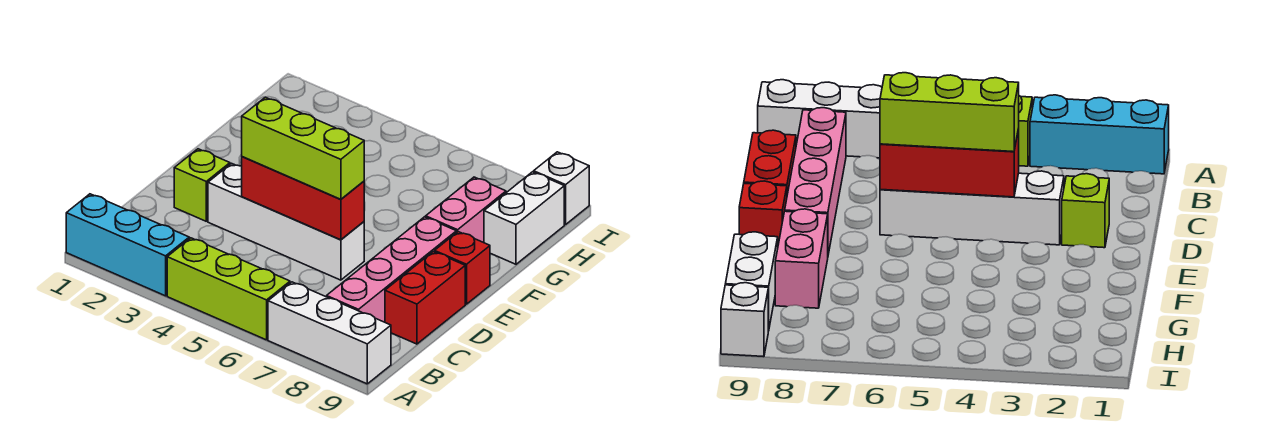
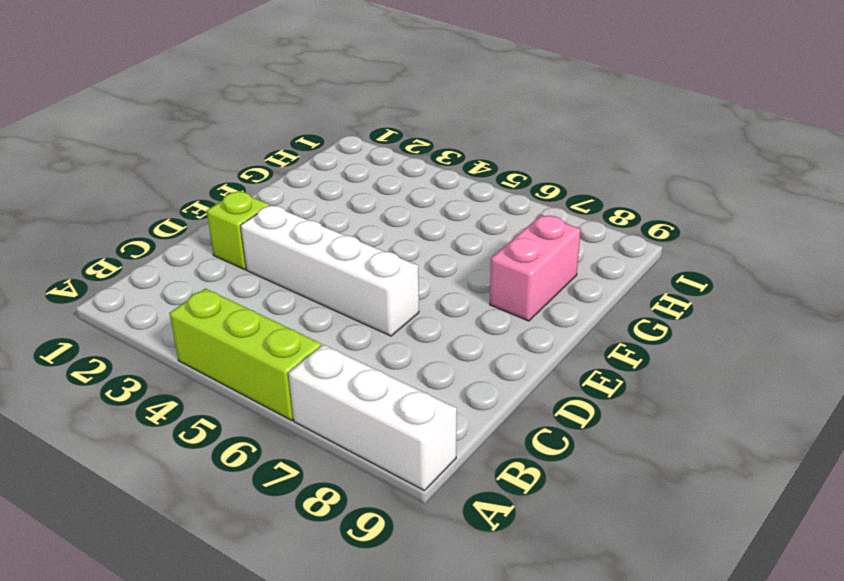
none -> cyan brick A1:A3 level 1
none -> pink brick B8:E8 level 1
none -> red brick C9:D9 level 1

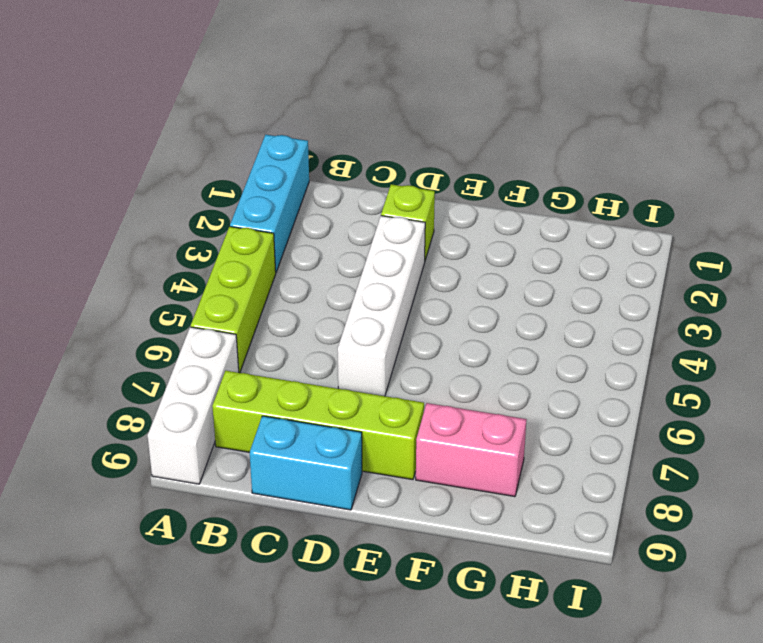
lime brick B8:E8 level 1 -> pink brick B8:E8 level 1
cyan brick C9:D9 level 1 -> red brick C9:D9 level 1
none -> red brick E9 level 1
none -> white brick G9:H9 level 1
none -> white brick I9 level 1

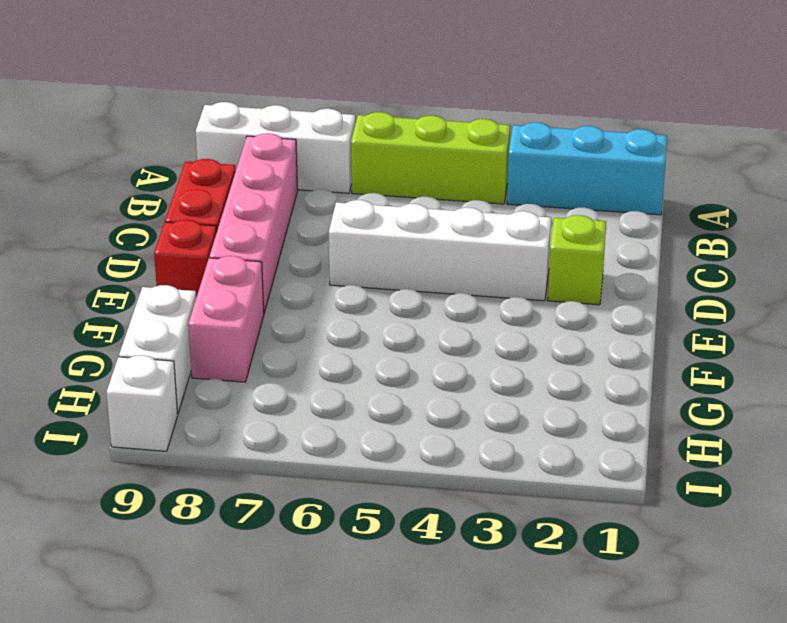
none -> red brick D4:D6 level 2
none -> lime brick D4:D6 level 3

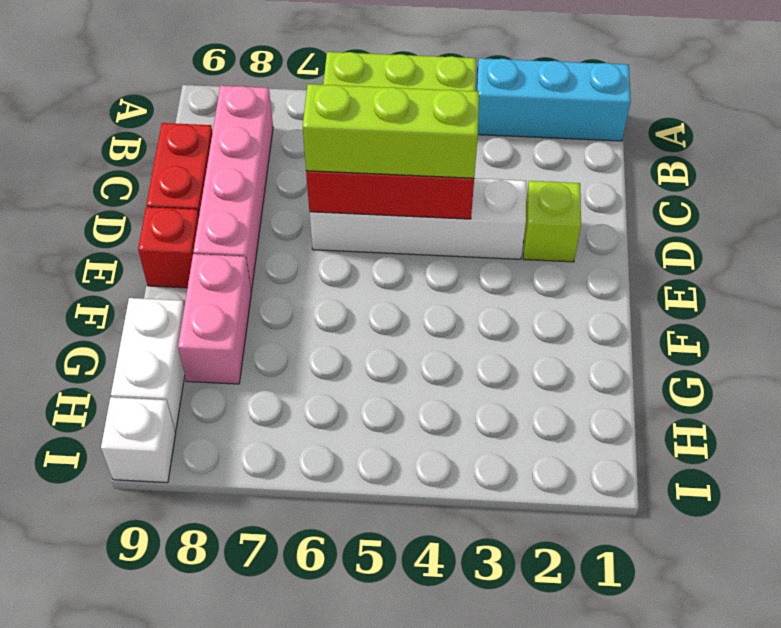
none -> white brick A7:A9 level 1

